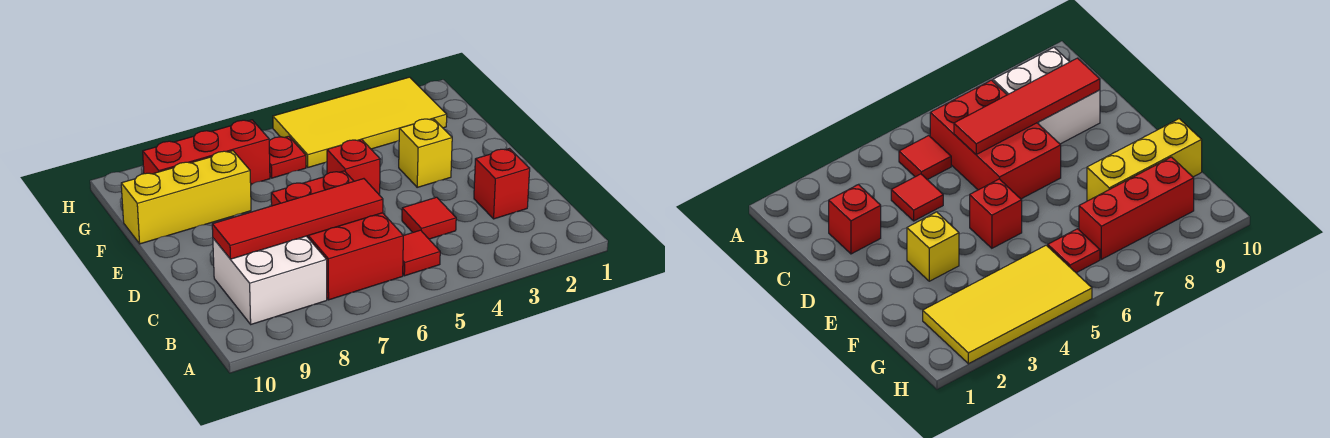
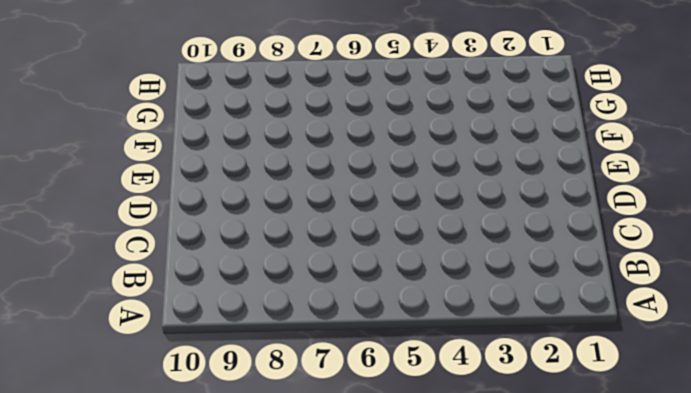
none -> red tile B5 level 1
none -> red brick B6:D7 level 1
none -> white brick B8:C9 level 1

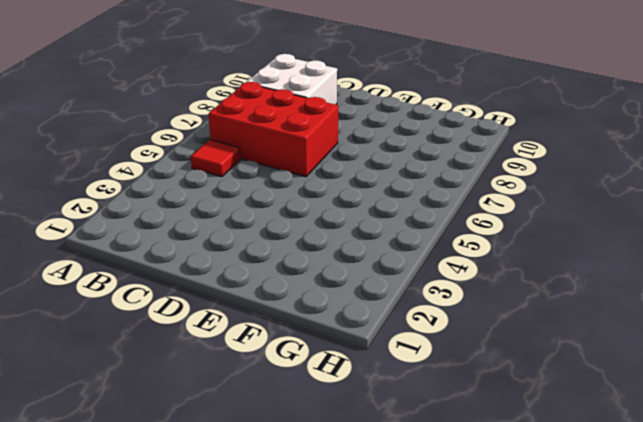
none -> red brick C2 level 1
none -> red tile C4 level 1
none -> yellow brick E3 level 1

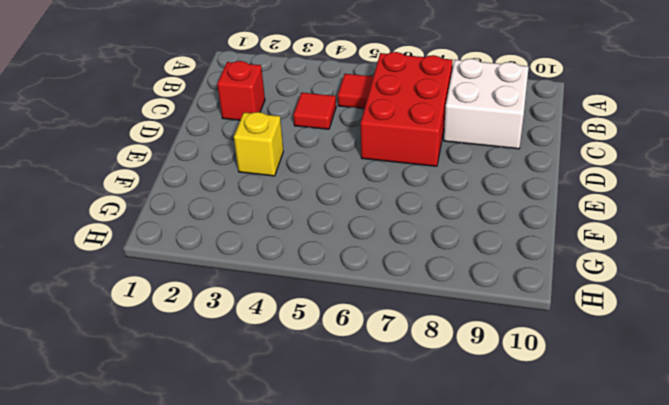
none -> red brick E5 level 1
none -> yellow brick F8:F10 level 1
none -> yellow tile G2:H5 level 1

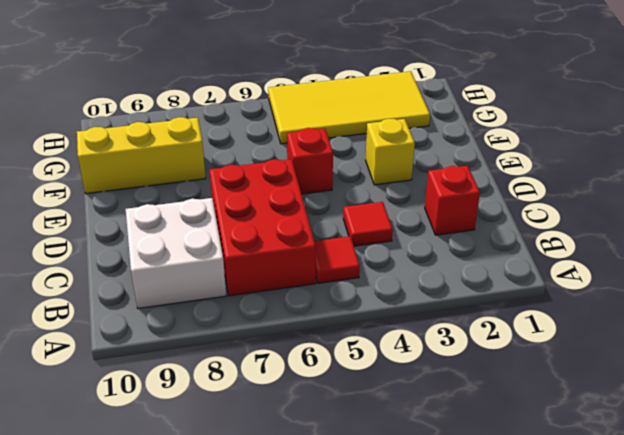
none -> red plate G6 level 1
none -> red brick G7:G9 level 1
none -> red tile C6:C9 level 2

